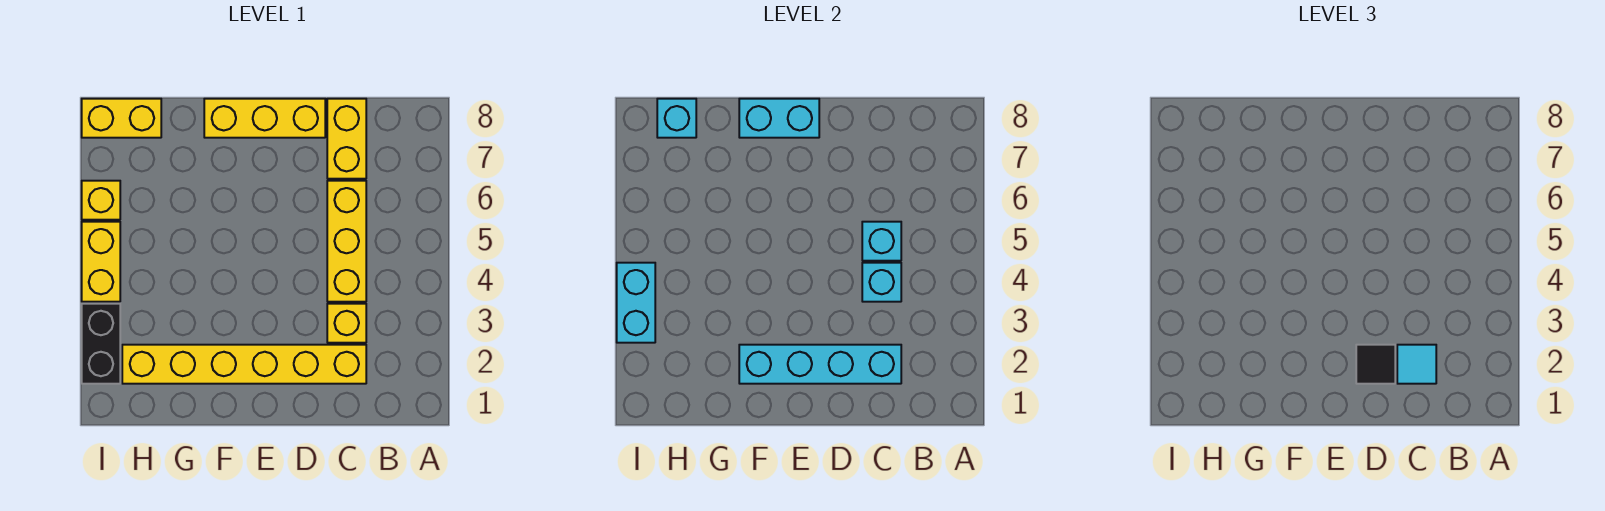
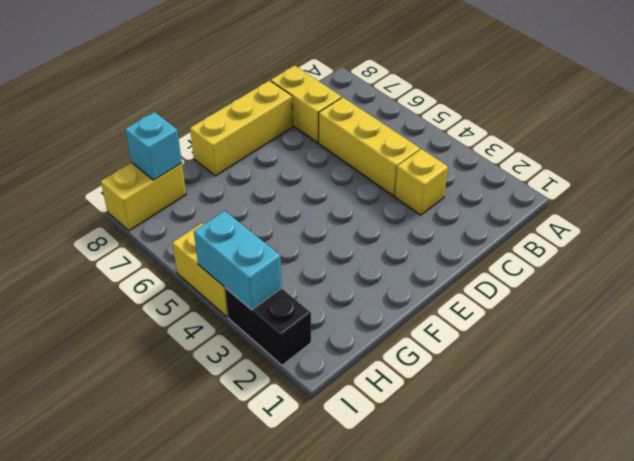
none -> yellow brick C2:H2 level 1
none -> yellow brick I6 level 1
none -> cyan brick C2:F2 level 2

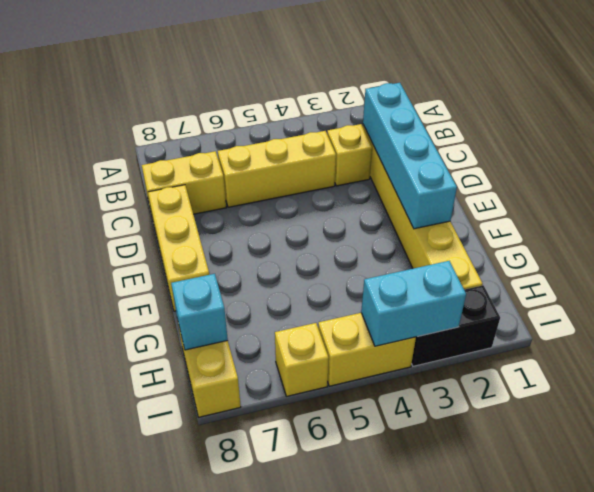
none -> cyan brick C4 level 2
none -> cyan brick C5 level 2
none -> cyan brick E8:F8 level 2

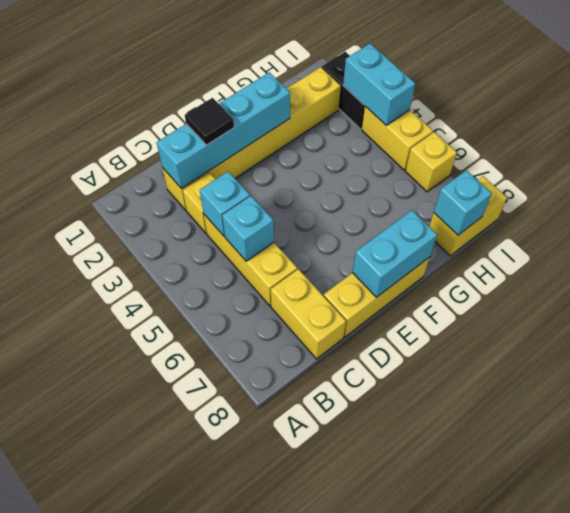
none -> cyan tile C2 level 3

